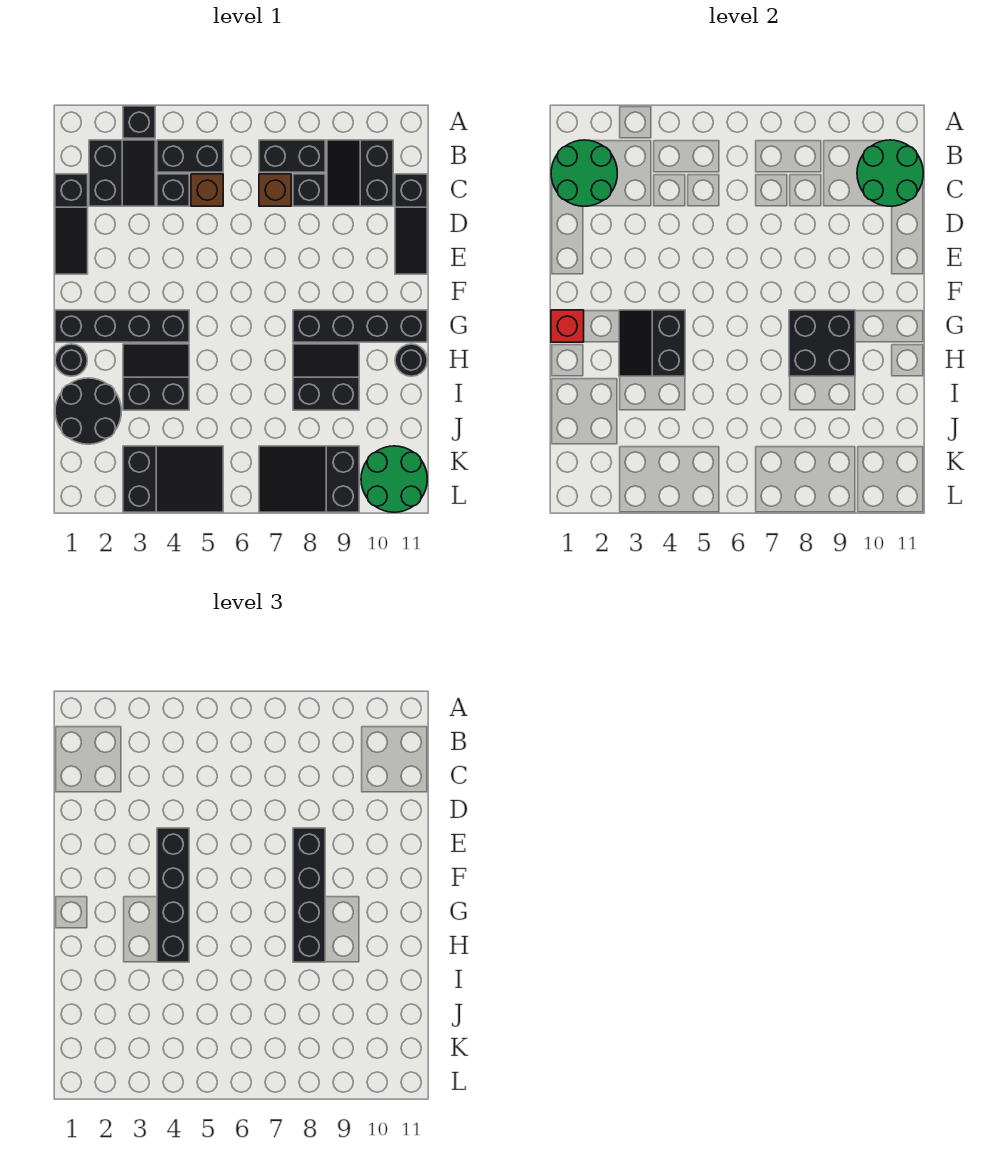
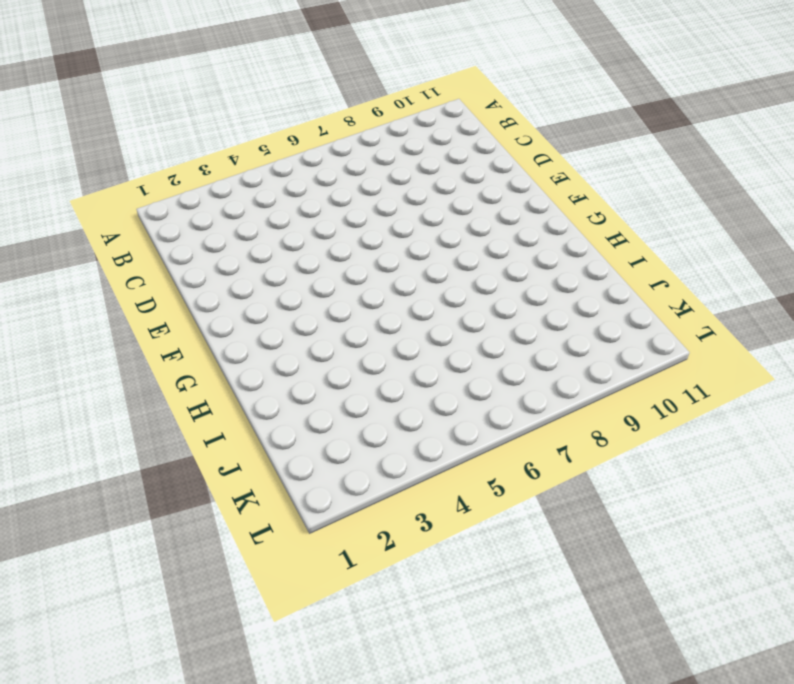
none -> black brick A3 level 1
none -> black slope B2:C3 level 1 top 2
none -> black brick B4:B5 level 1

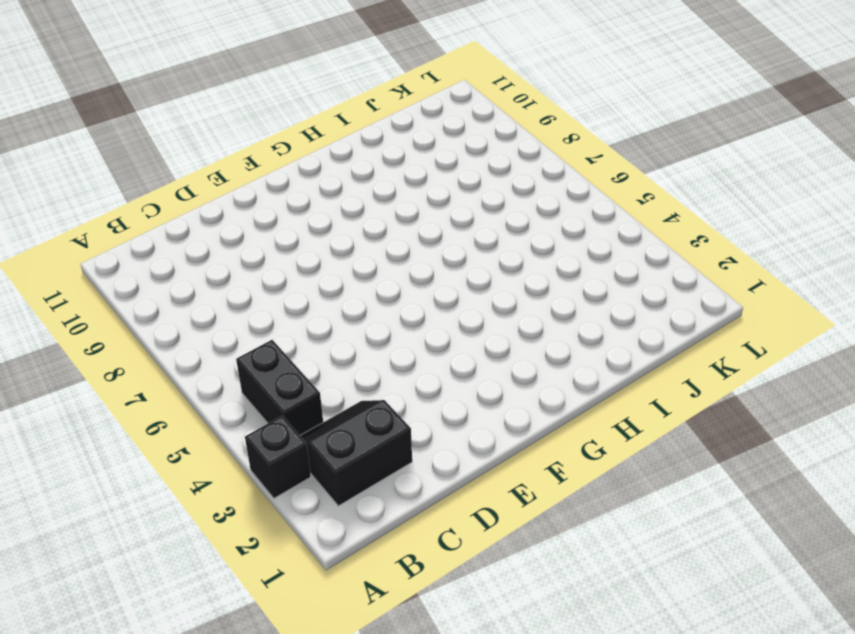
none -> black brick B7:B8 level 1
none -> black slope B9:C10 level 1 top 10
none -> black slope C1:E1 level 1 top C

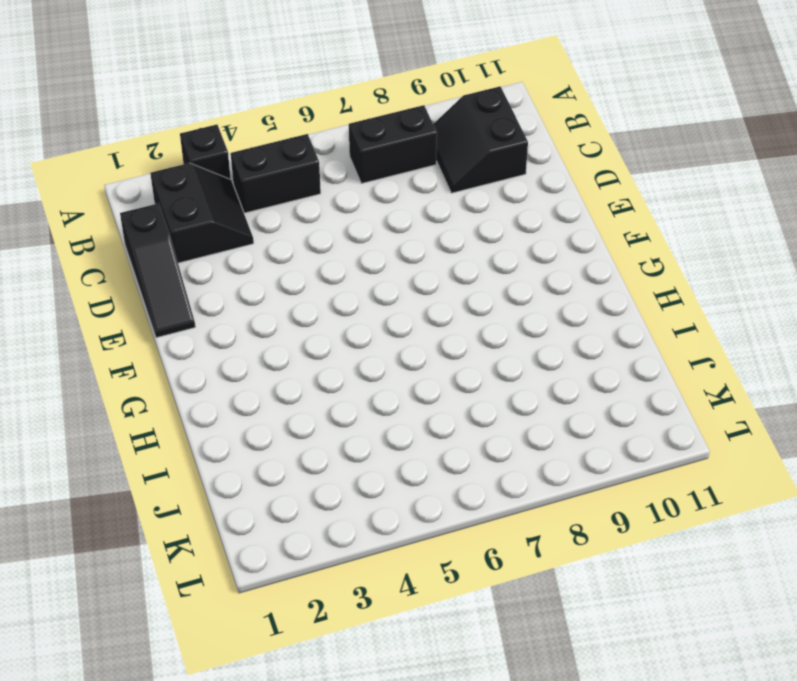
none -> black brick C4 level 1
none -> brown brick C5 level 1
none -> brown brick C7 level 1

